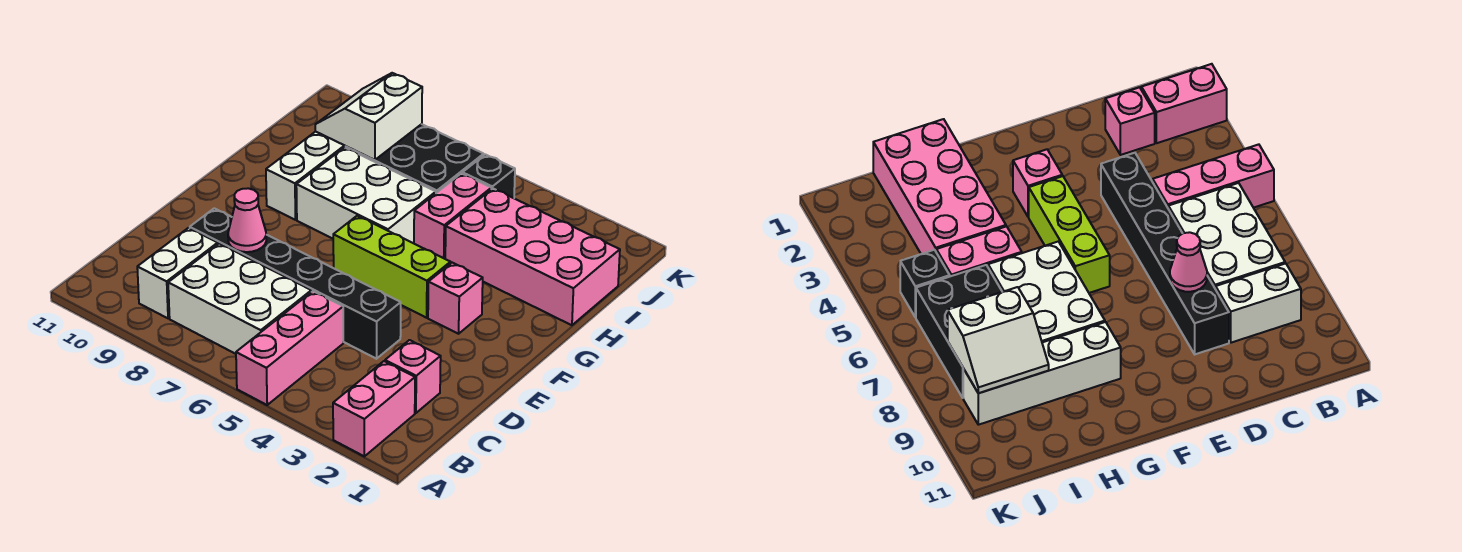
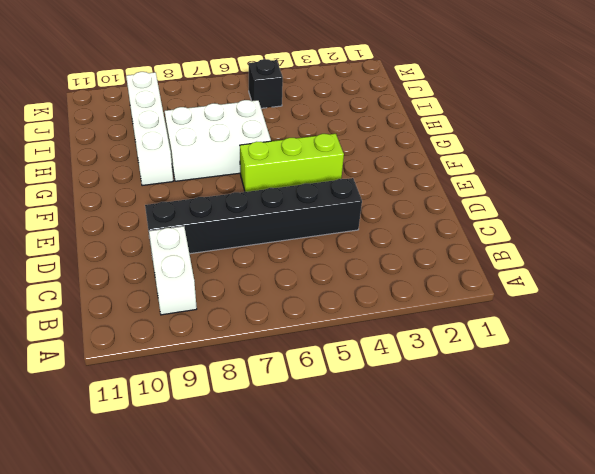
none -> pink brick A2:B2 level 1
none -> pink brick A5:C5 level 1
none -> white brick B6:C8 level 1

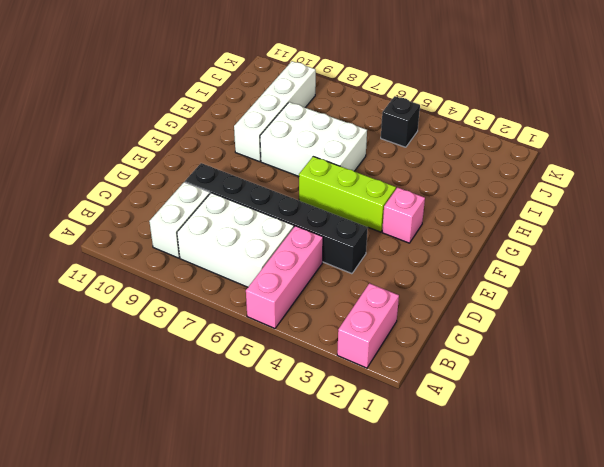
none -> pink brick C2 level 1
none -> pink brick H1:I4 level 1
none -> pink brick H5:I5 level 1

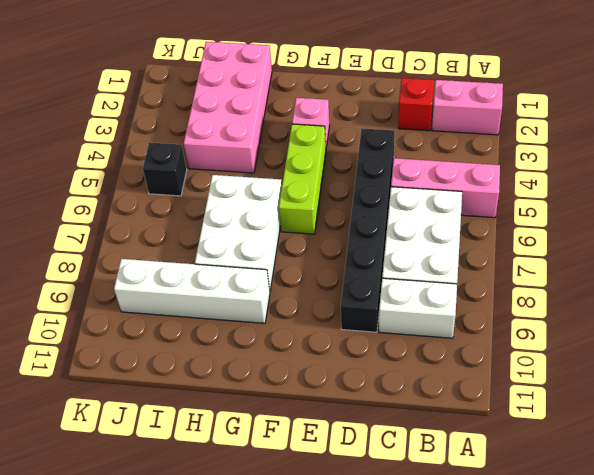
red brick C2 level 1 -> pink brick C2 level 1
none -> pink brick H5:I5 level 1
none -> black brick I6:J8 level 1
none -> pink cone D8 level 2

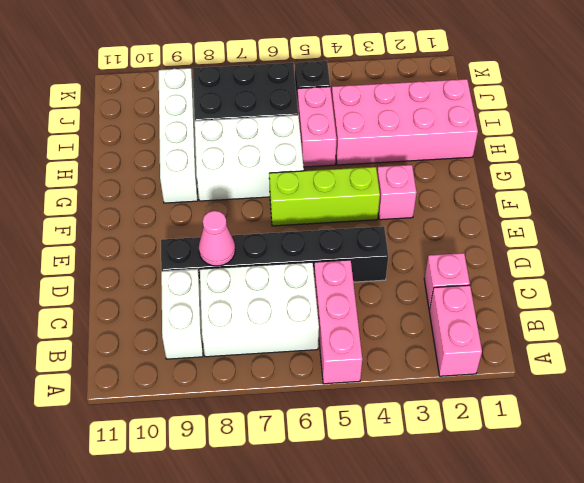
none -> white slope I8:J9 level 2 top 8

